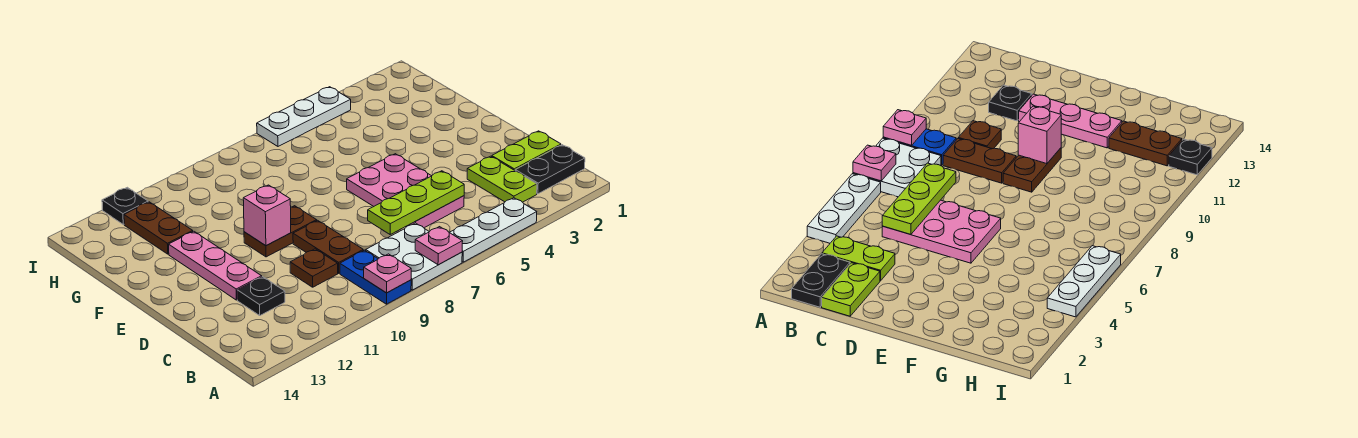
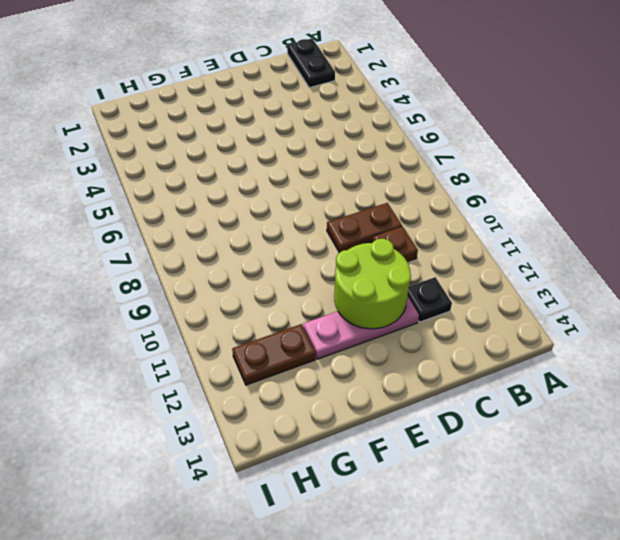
lime round brick D11:E12 level 2 -> none
none -> white plate A4:A6 level 1
none -> white plate A7:B8 level 1
none -> blue plate A9:B9 level 1

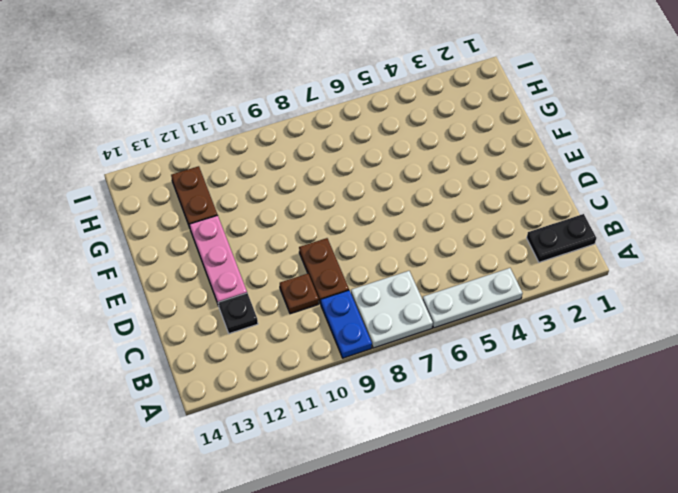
none -> lime plate B3:C3 level 1
none -> lime plate C1:C2 level 1
none -> pink plate C5:E6 level 1

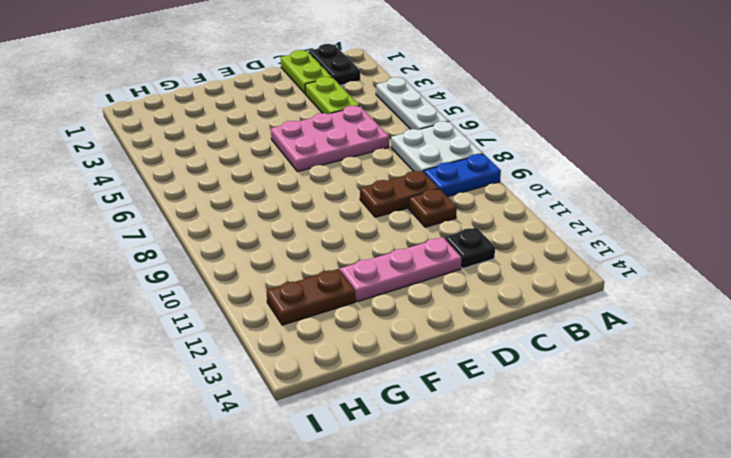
lime plate C3:C4 level 1 -> lime plate B3:C3 level 1
none -> brown plate E9:E10 level 1
none -> white plate I4:I6 level 1
none -> black plate I12 level 1

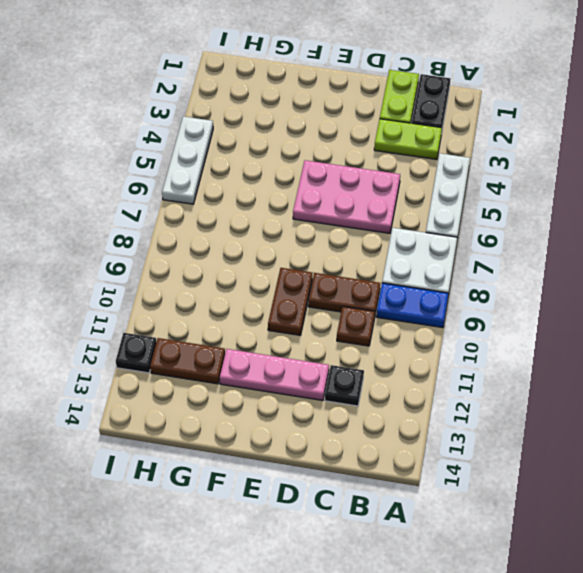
none -> pink plate A7 level 2
none -> pink plate A9 level 2
none -> lime plate C5:C7 level 2

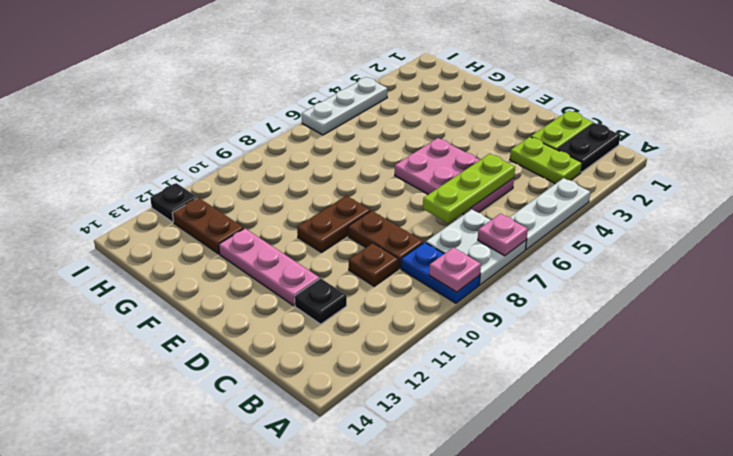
none -> pink brick E10 level 2

